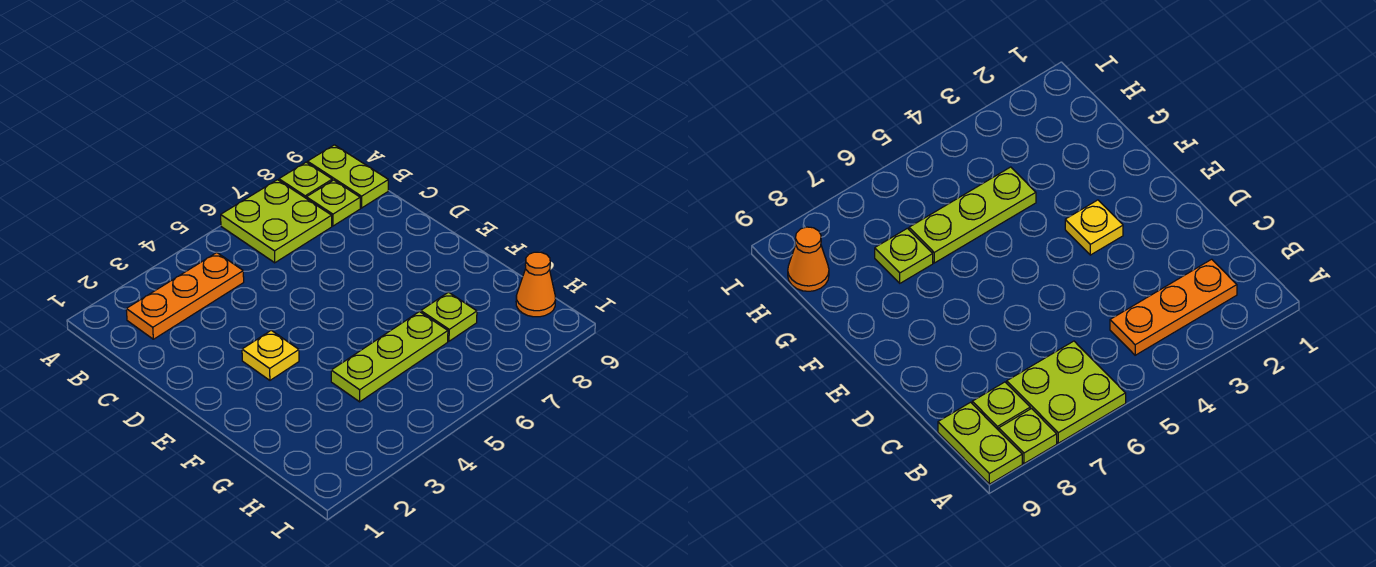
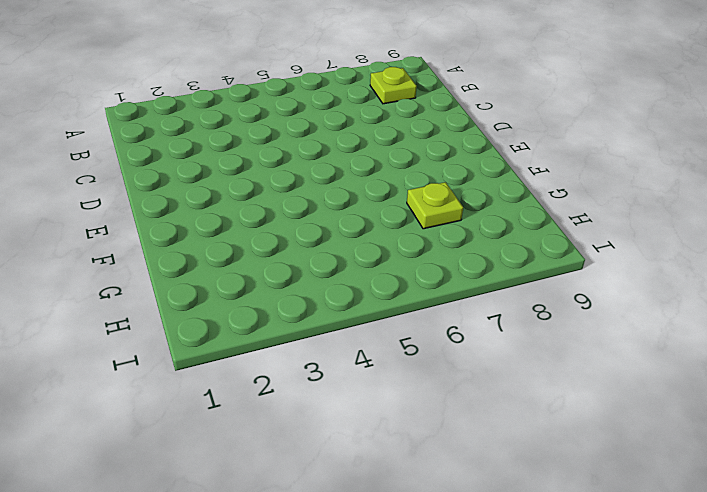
none -> lime plate A6:B7 level 1
none -> lime plate A8 level 1

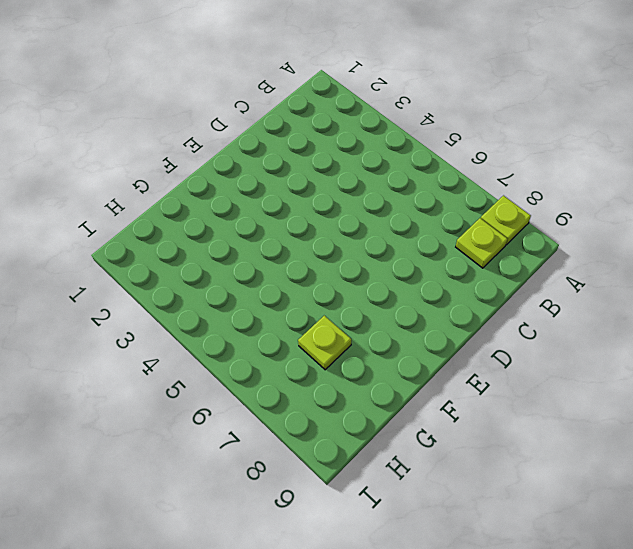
none -> lime plate A6:B7 level 1
none -> lime plate A9:B9 level 1

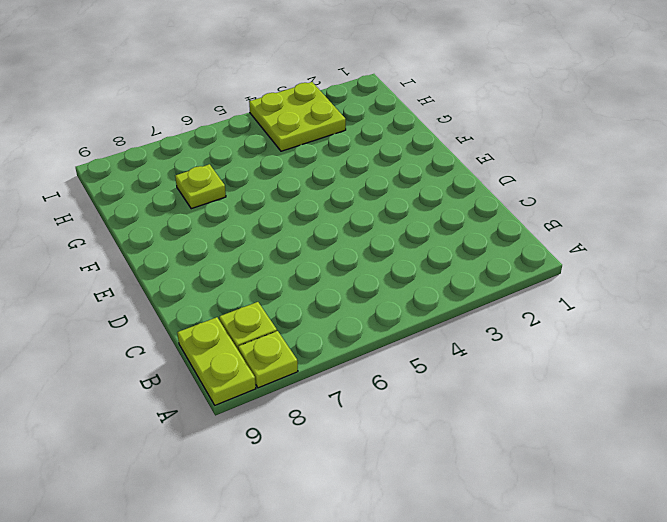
lime plate H3:I4 level 1 -> lime plate A6:B7 level 1
none -> orange plate B2:B4 level 1
none -> yellow plate E3 level 1

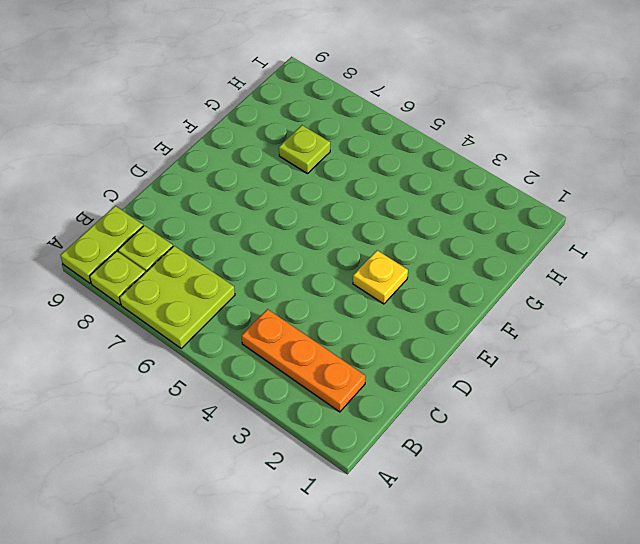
none -> lime plate G4:G6 level 1
none -> orange cone H9 level 1

